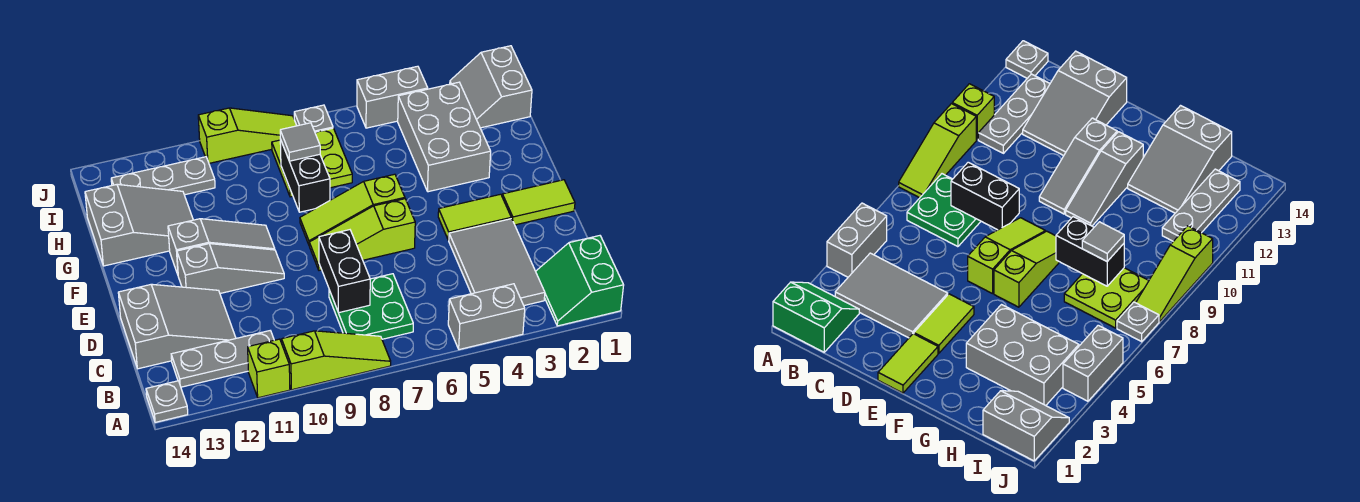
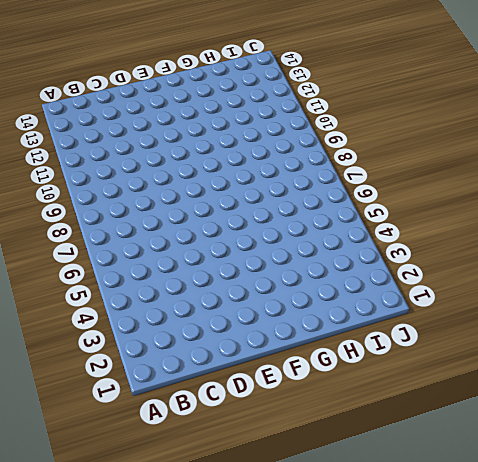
none -> green slope A1:B2 level 1 top 1
none -> grey brick A4:A5 level 1
none -> lime slope A8:A10 level 1 top 10

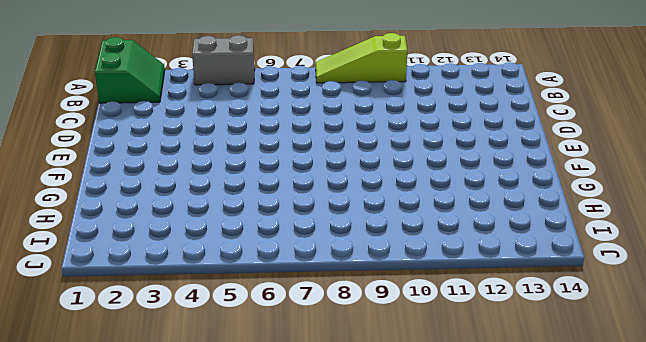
none -> lime brick A11 level 1
none -> grey plate A14 level 1
none -> grey tile B3:D4 level 1

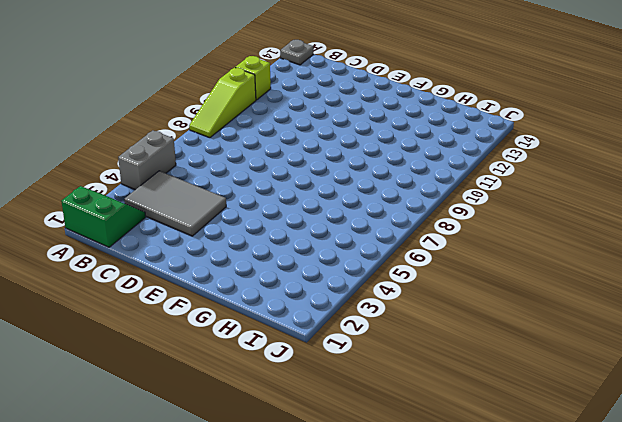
none -> green plate B7:C8 level 1
none -> grey plate B11:B13 level 1
none -> grey slope C12:D14 level 1 top 14

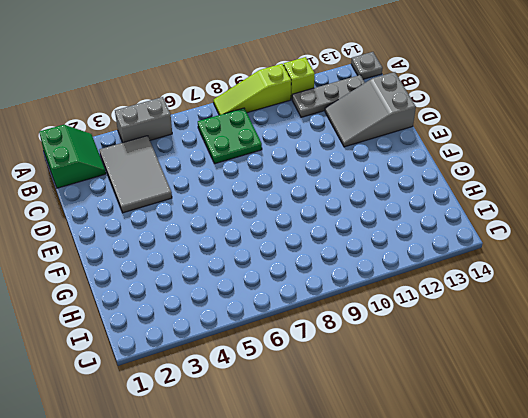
none -> lime tile E1:E2 level 1
none -> lime tile E3:E4 level 1
none -> lime slope E6:E8 level 1 top 6

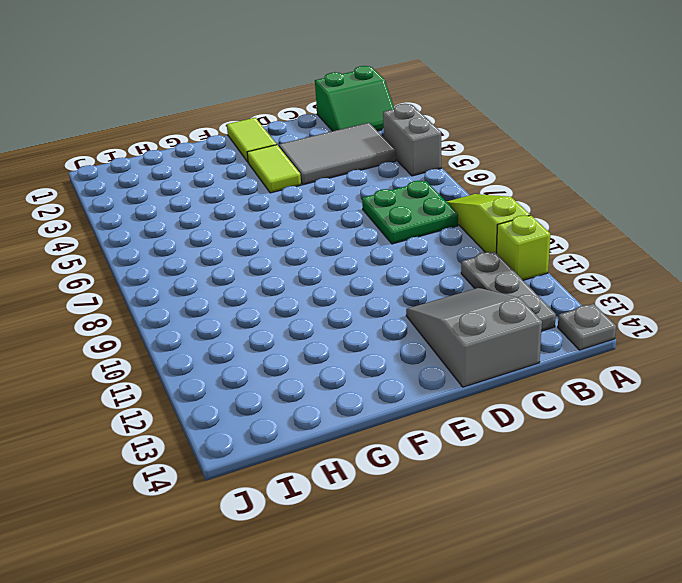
none -> lime slope E6:E8 level 1 top 6
none -> grey slope E10:E12 level 1 top 12
none -> lime slope F6:F8 level 1 top 6

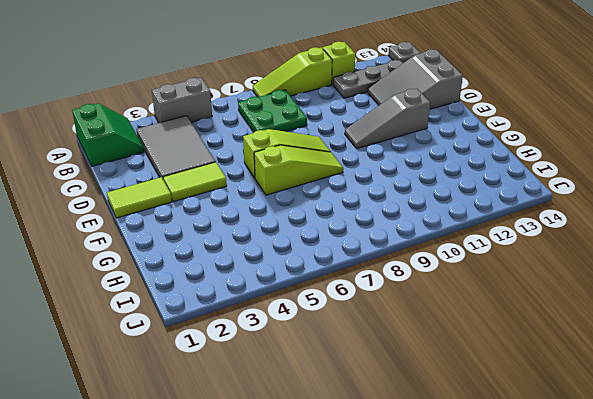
none -> grey slope F10:F12 level 1 top 12
none -> grey brick G3:I4 level 1
none -> grey slope G12:H14 level 1 top 14

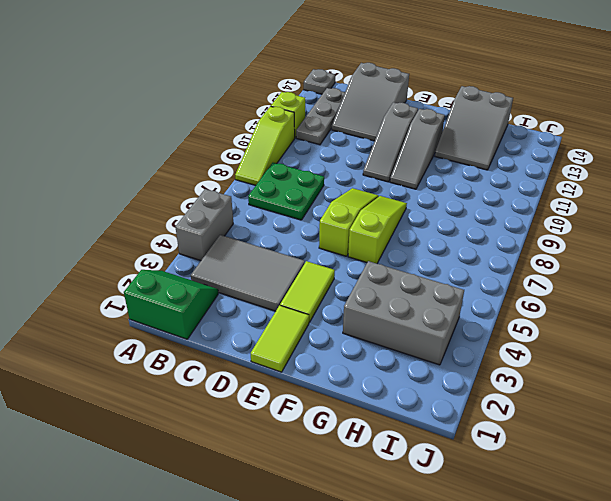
none -> lime plate H7:I8 level 1
none -> grey slope I1:J2 level 1 top 1
none -> grey plate I11:I13 level 1

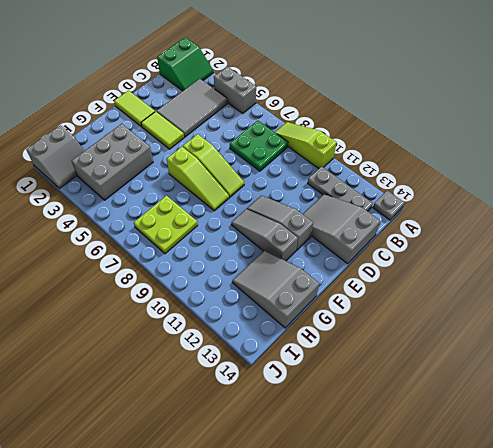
none -> lime brick A11 level 1
none -> grey plate I11:I13 level 1
none -> grey brick J4:J5 level 1

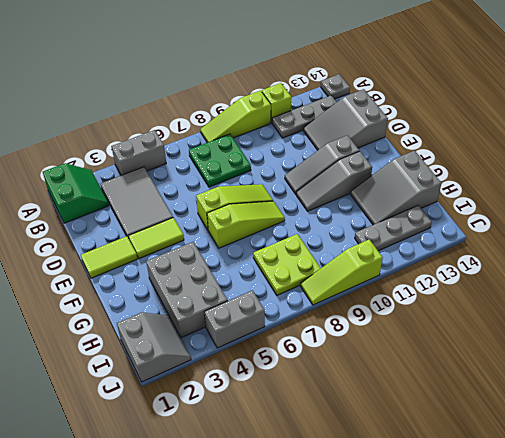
none -> grey plate J7 level 1
none -> black brick C8:D8 level 2
none -> black brick G8:H8 level 2

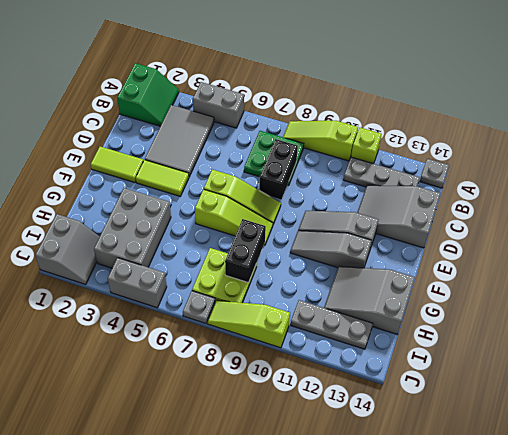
none -> grey tile H8 level 3

